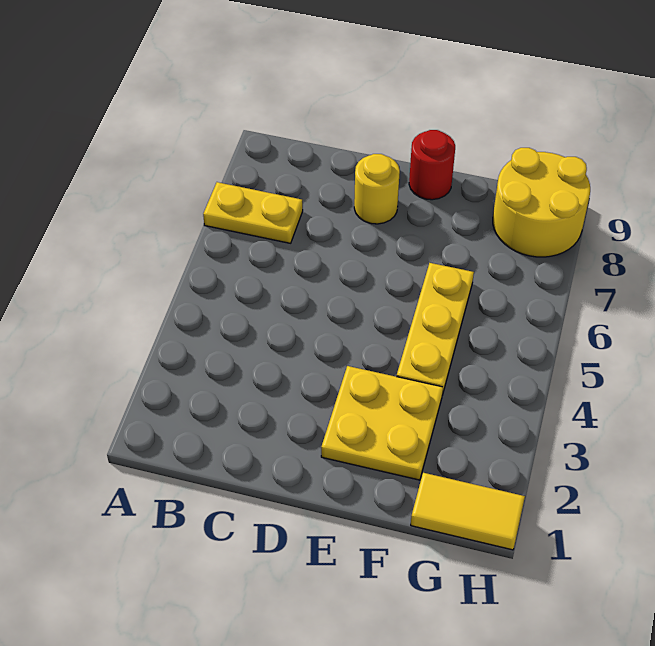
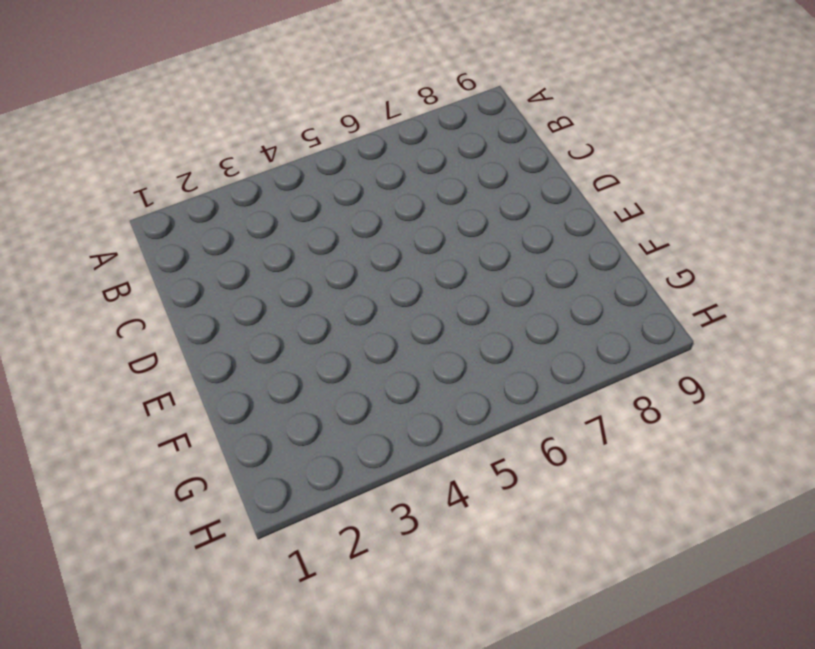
none -> yellow plate A7:B7 level 1
none -> yellow round brick D8 level 1

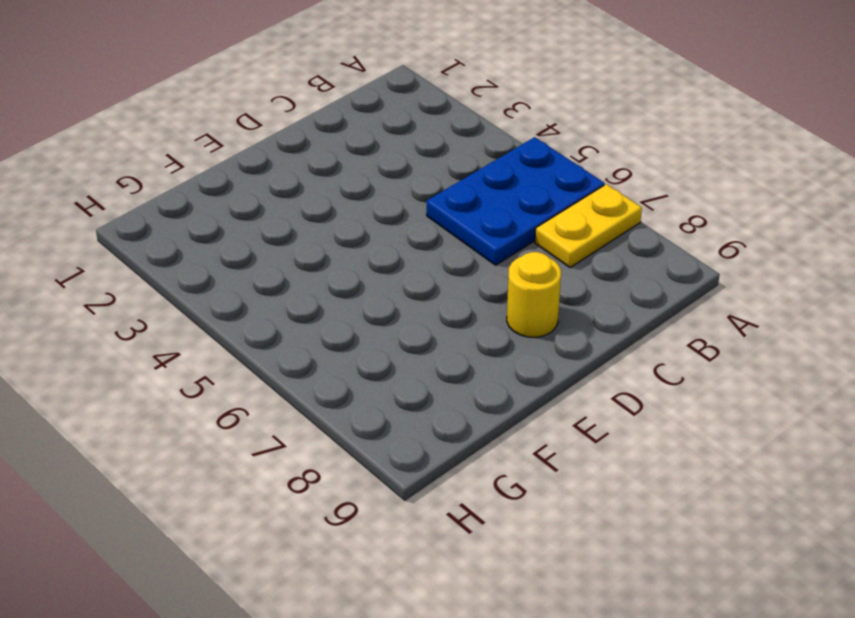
blue plate A5:C6 level 1 -> none
none -> yellow plate E2:F3 level 1
none -> red round brick E9 level 1

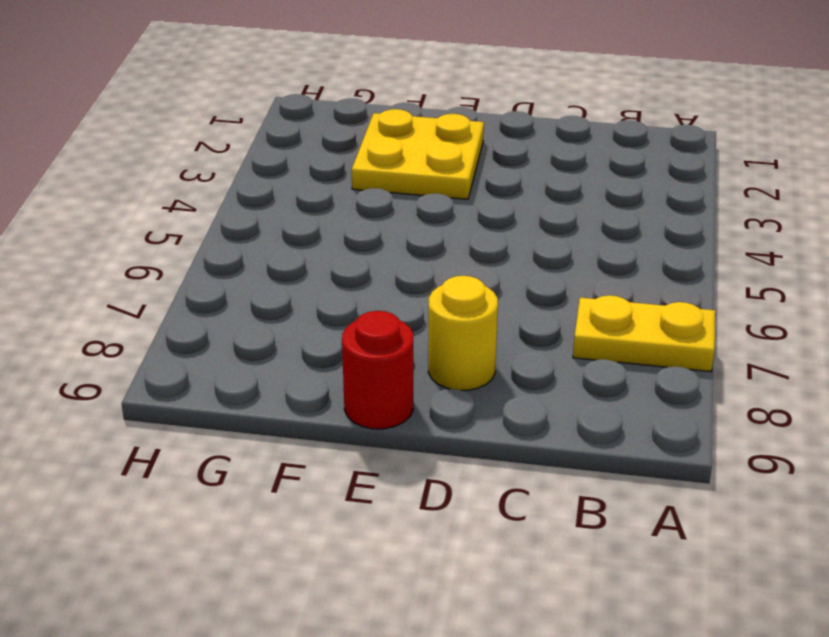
none -> yellow plate F4:F6 level 1
none -> yellow tile G1:H1 level 1

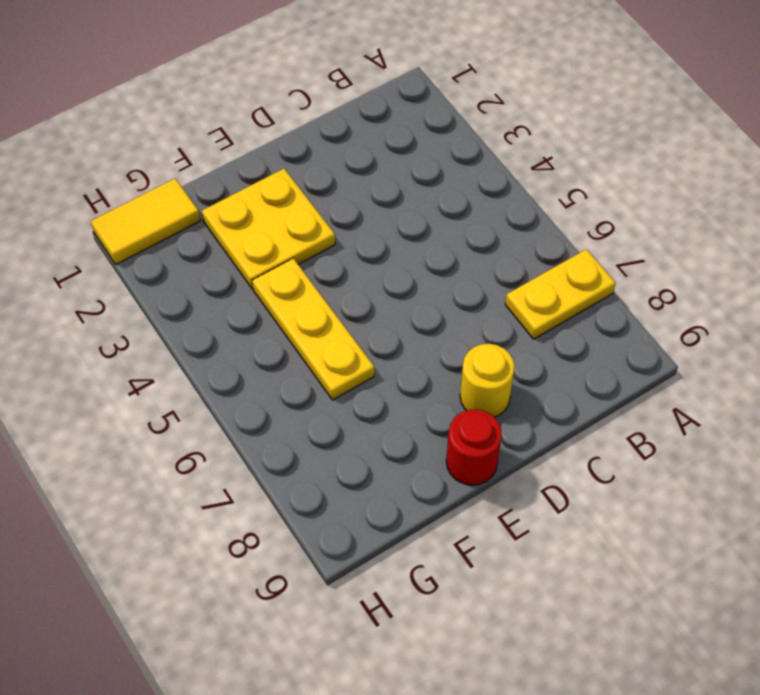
none -> yellow round brick G8:H9 level 1

